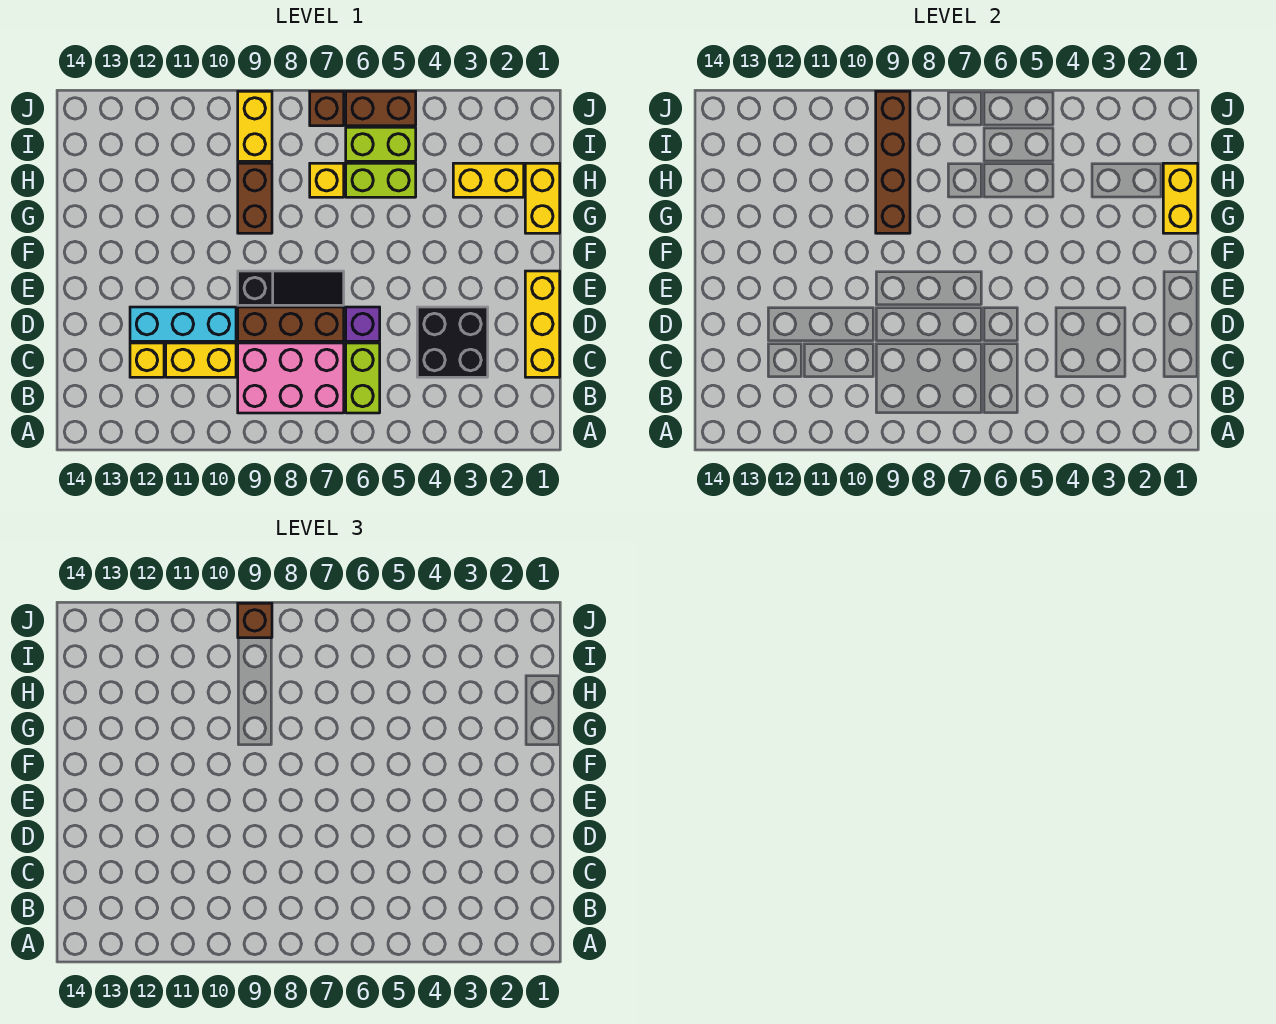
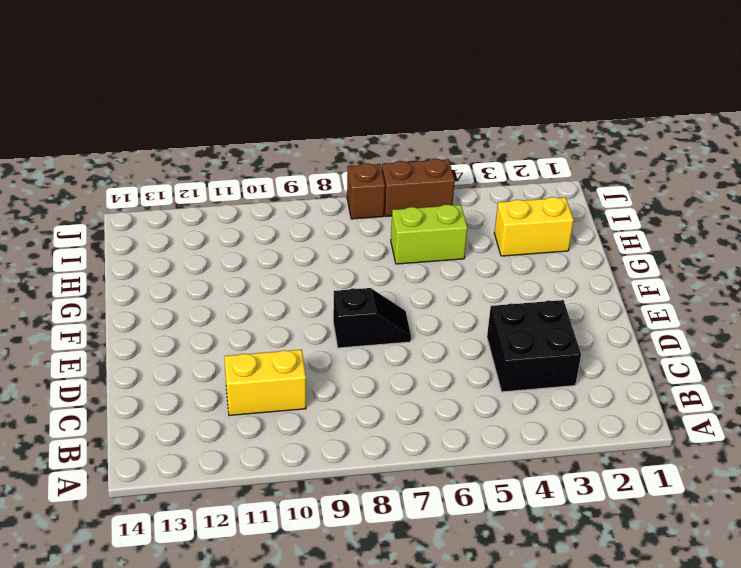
black slope E7:E8 level 1 top 8 -> black slope E7:E9 level 1 top 9
none -> lime brick B6:C6 level 1
none -> pink brick B7:C9 level 1
none -> yellow brick C1:E1 level 1

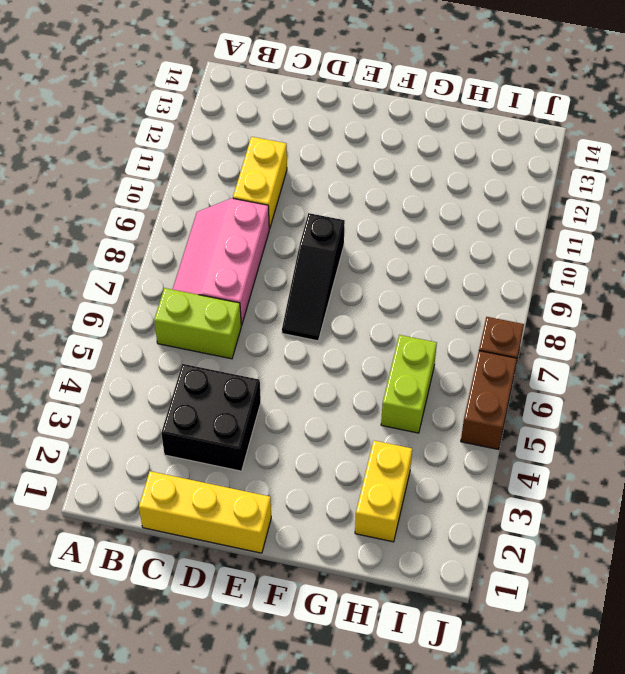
pink slope B7:C9 level 1 top C -> pink brick B7:C9 level 1
none -> yellow brick C12 level 1
none -> purple brick D6 level 1
none -> brown brick D7:D9 level 1

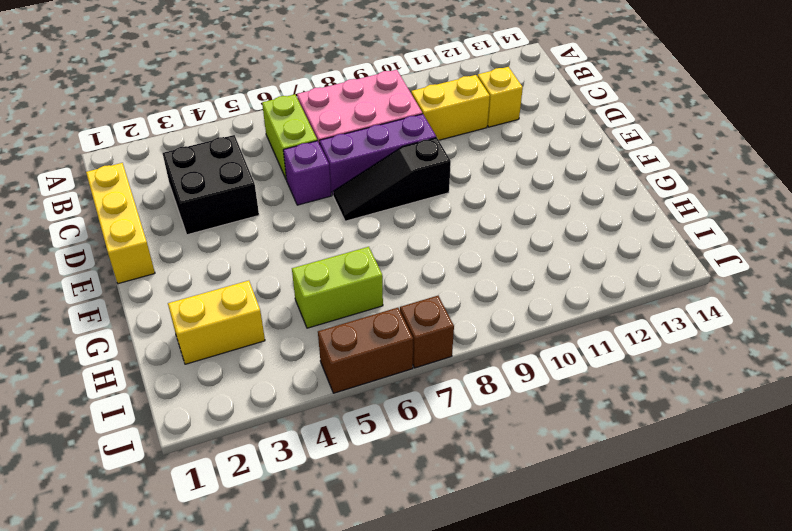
purple brick D7:D9 level 1 -> brown brick D7:D9 level 1
none -> cyan brick D10:D12 level 1
none -> yellow brick G1:H1 level 1
none -> brown brick G9:H9 level 1

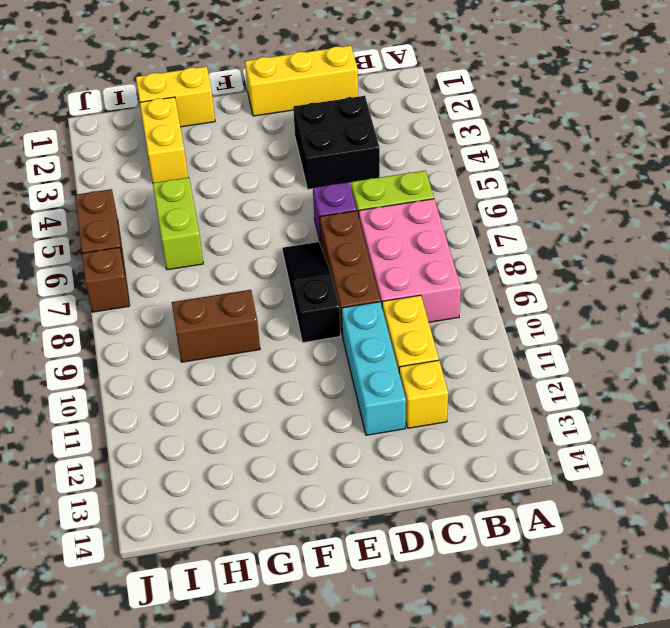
none -> yellow brick H7 level 1
none -> lime brick I5:I6 level 1
none -> yellow brick I9:J9 level 1

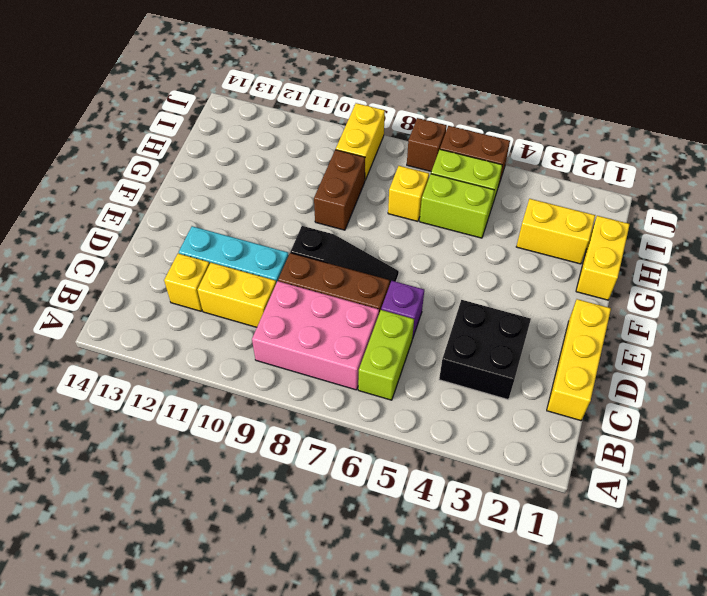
none -> yellow brick G1:H1 level 2
none -> brown brick G9:J9 level 2
none -> brown brick J9 level 3

